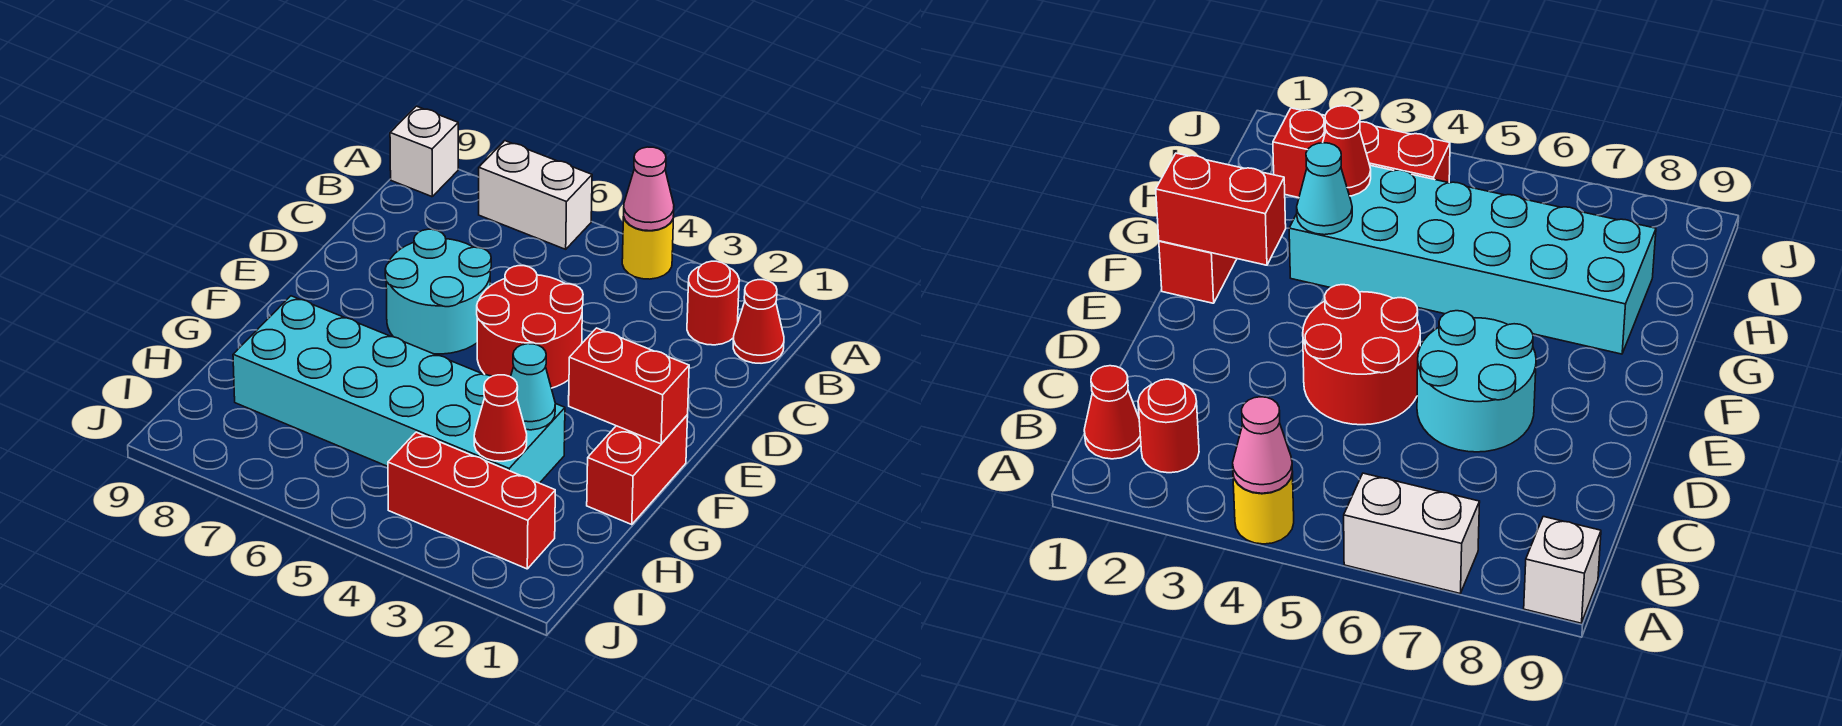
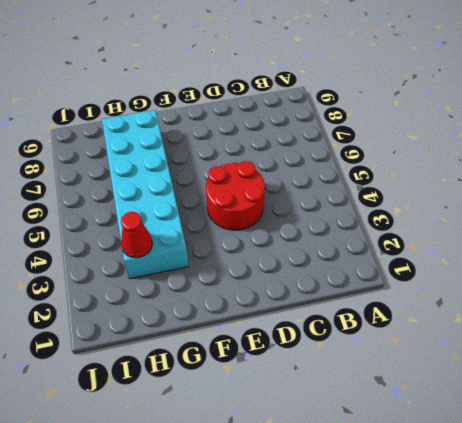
none -> yellow round brick A4 level 1
none -> white brick A6:A7 level 1
none -> white brick A9 level 1

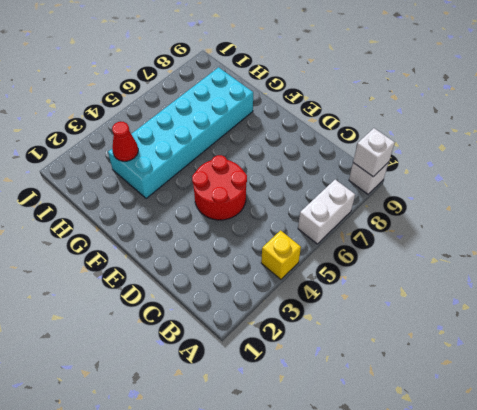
yellow brick A4 level 1 -> yellow round brick A4 level 1
white brick A9 level 2 -> none
none -> red cone B1 level 1
none -> red round brick B2 level 1
none -> cyan round brick D6:E7 level 1

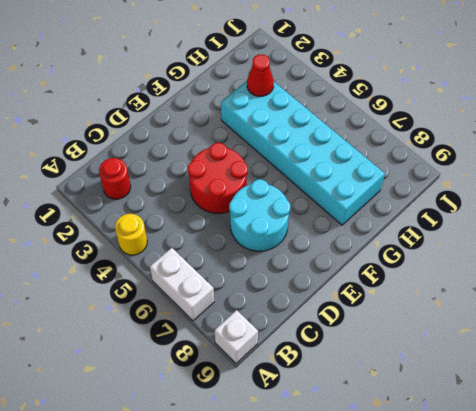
none -> red cone B1 level 1
none -> red brick F1:G1 level 1
none -> red brick I2:I4 level 1

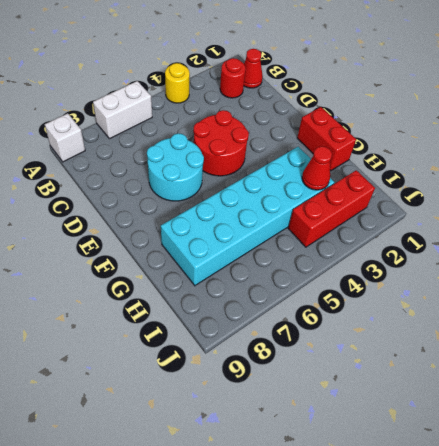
none -> pink cone A4 level 2
none -> red brick F1:F2 level 2
none -> cyan cone G3 level 2

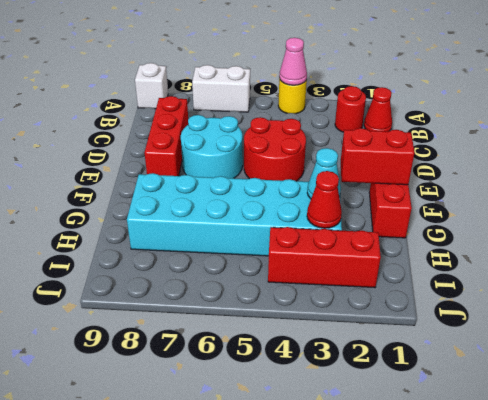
red brick C8:E8 level 1 -> none

